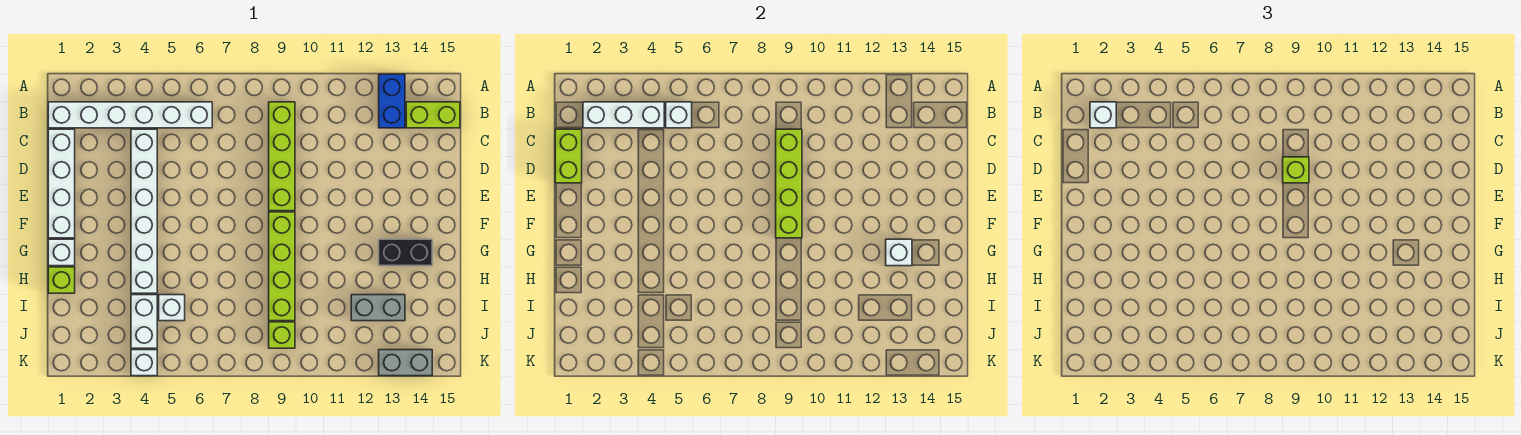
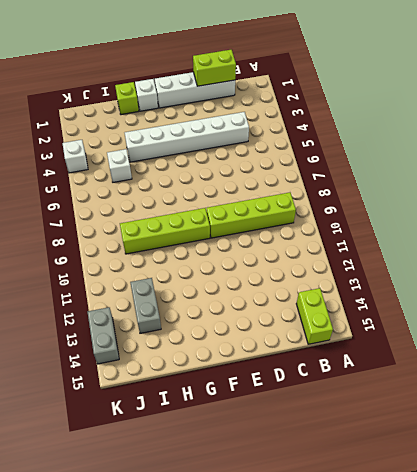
none -> blue brick A13:B13 level 1
none -> white brick B1:B6 level 1
none -> black brick G13:G14 level 1

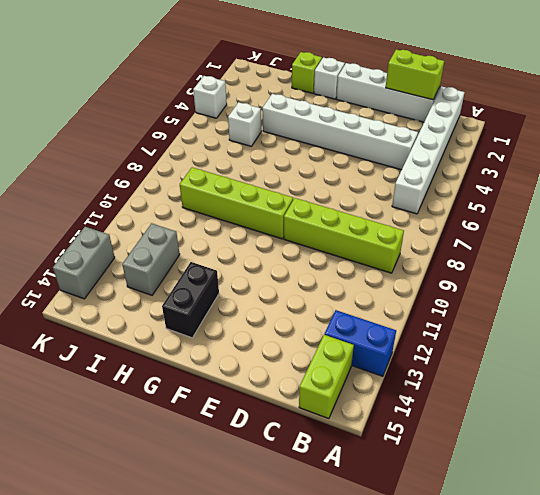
none -> white brick I4:J4 level 1
none -> lime brick J9 level 1
none -> white brick B2:B4 level 2

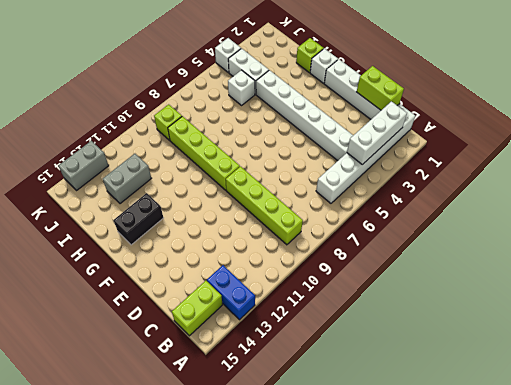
none -> white brick B5 level 2
none -> lime brick C9:F9 level 2
none -> white brick G13 level 2

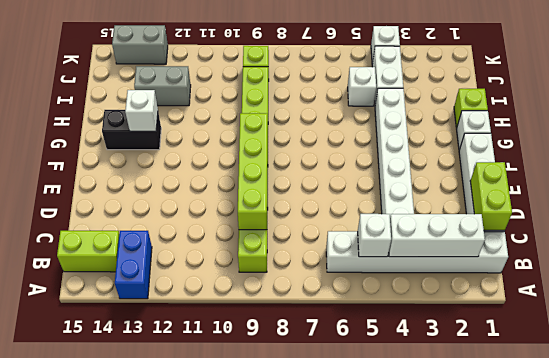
none -> white brick B2 level 3
none -> lime brick D9 level 3

